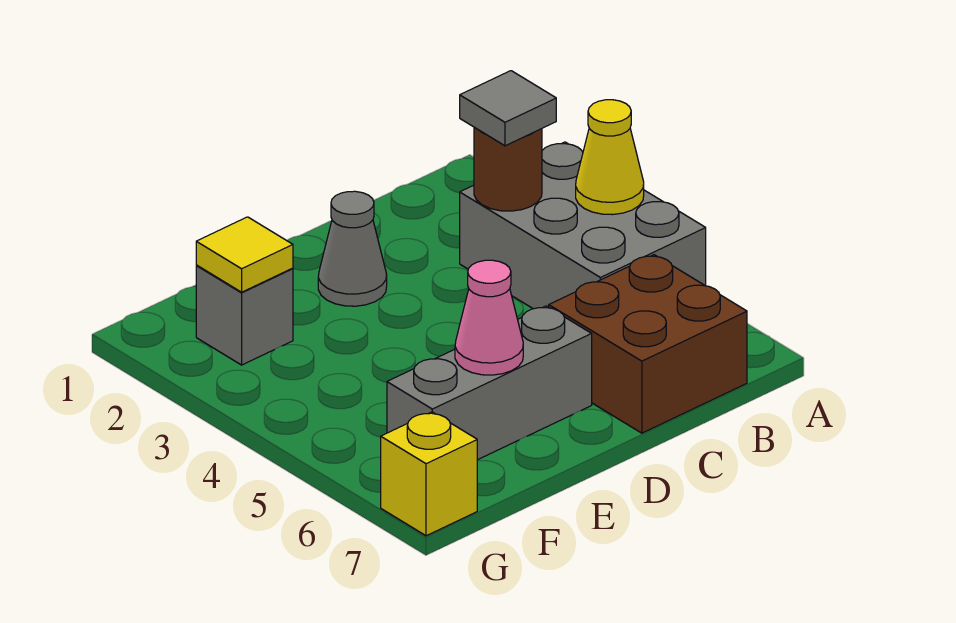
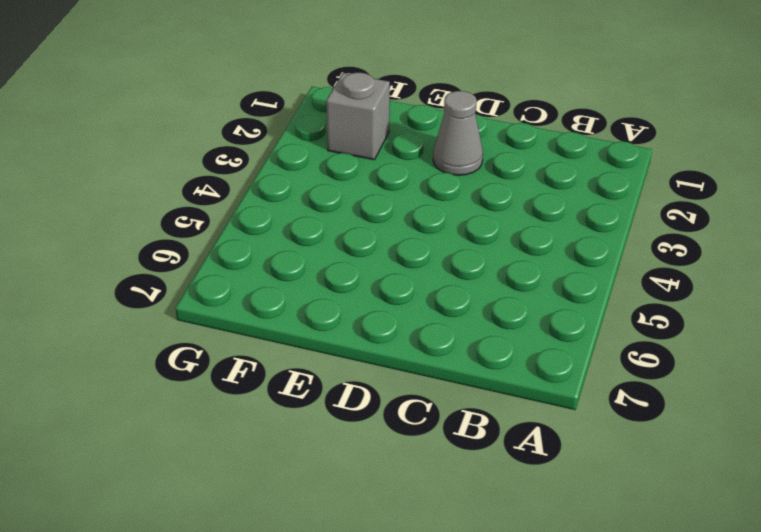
none -> grey brick A3:B5 level 1
none -> brown brick B6:C7 level 1

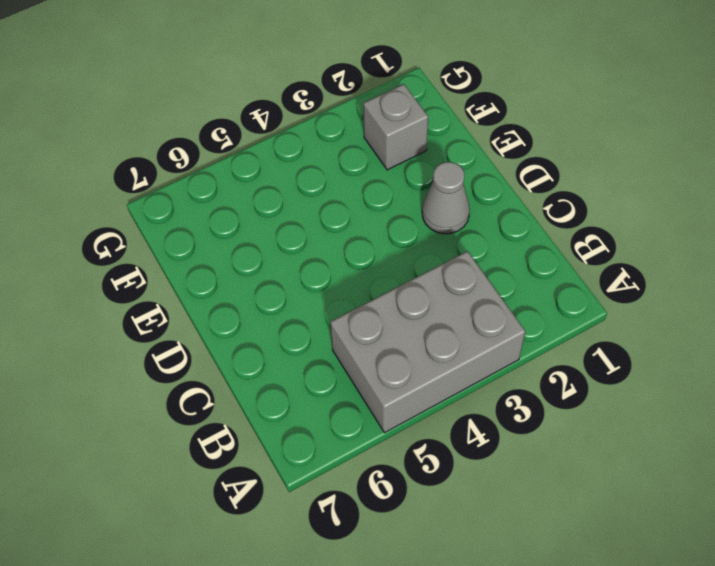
none -> brown brick B6:C7 level 1
none -> grey brick D6:F6 level 1

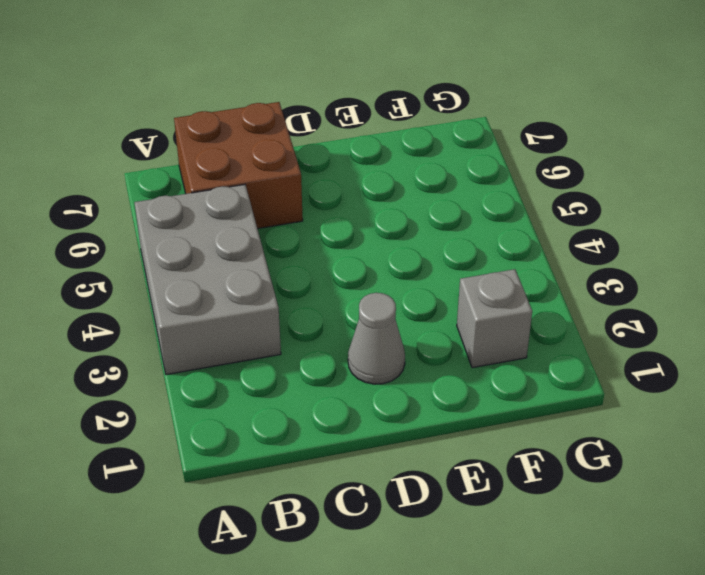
none -> grey brick D6:F6 level 1
none -> yellow brick G7 level 1

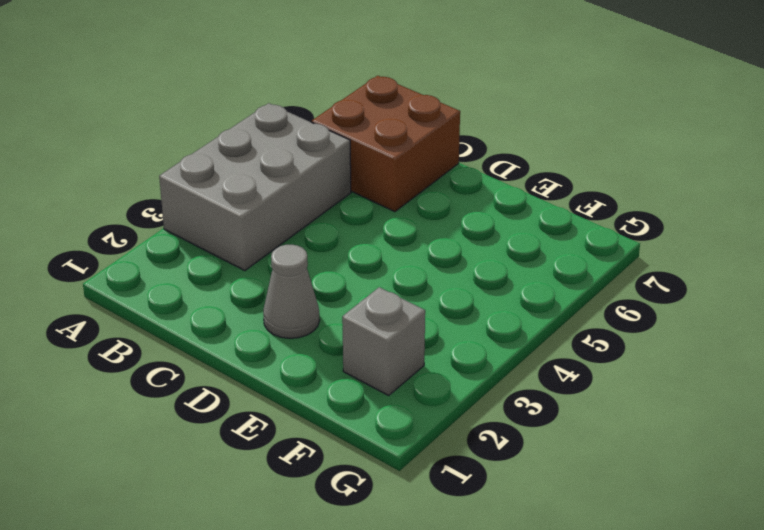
none -> grey brick D6:F6 level 1
none -> yellow brick G7 level 1

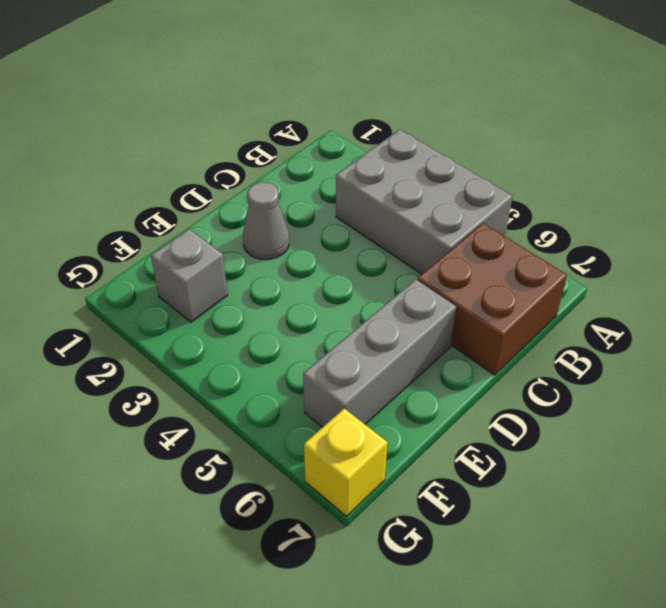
none -> yellow cone A4 level 2
none -> brown round brick B3 level 2

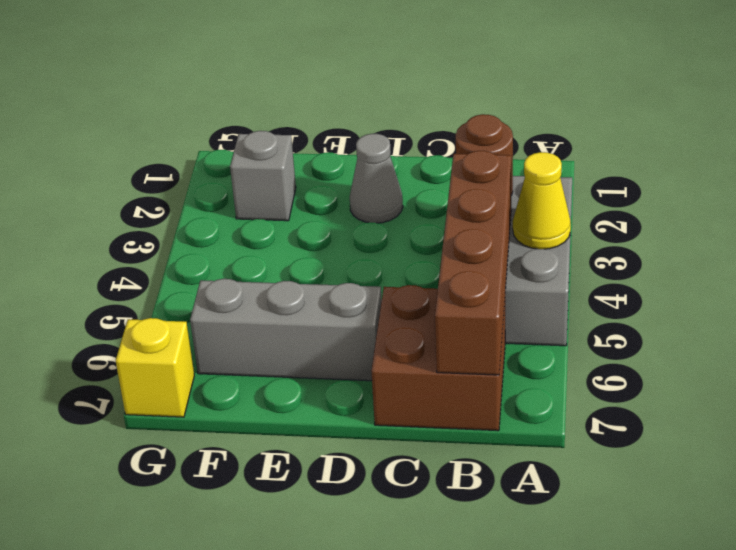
brown brick B4:B7 level 2 -> none
none -> pink cone E6 level 2
none -> yellow tile F2 level 2

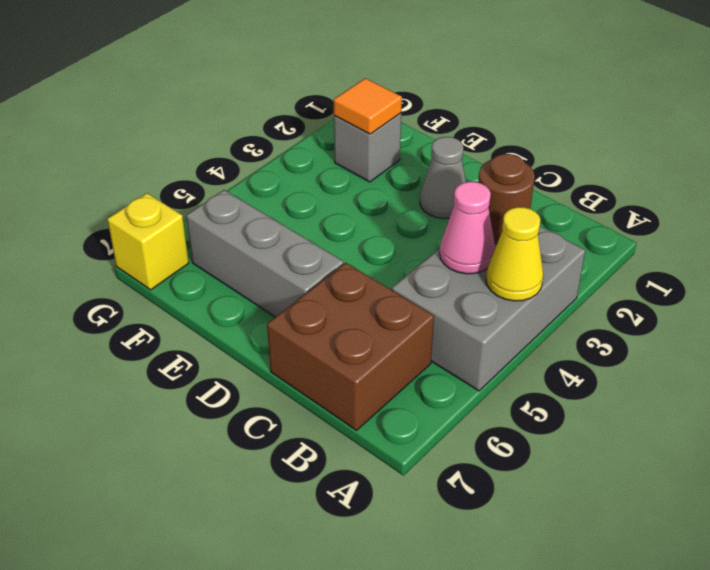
pink cone B4 level 2 -> pink cone E6 level 2
orange tile F2 level 2 -> yellow tile F2 level 2
none -> grey tile B3 level 3

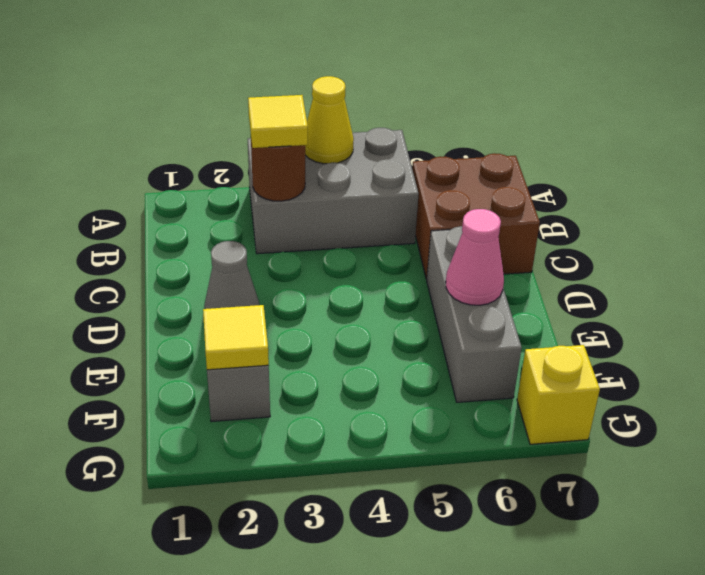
yellow tile B3 level 3 -> grey tile B3 level 3

